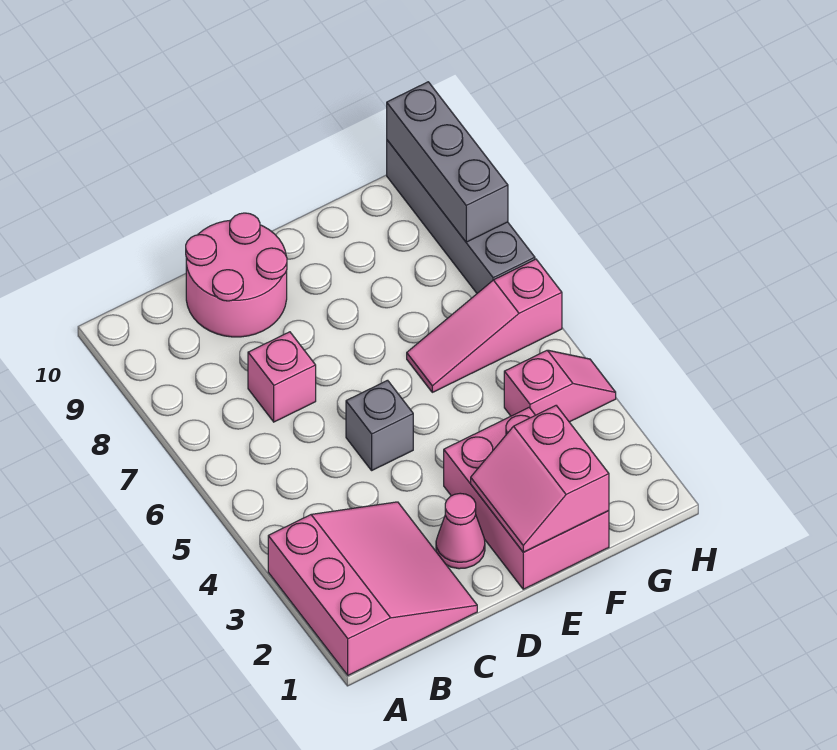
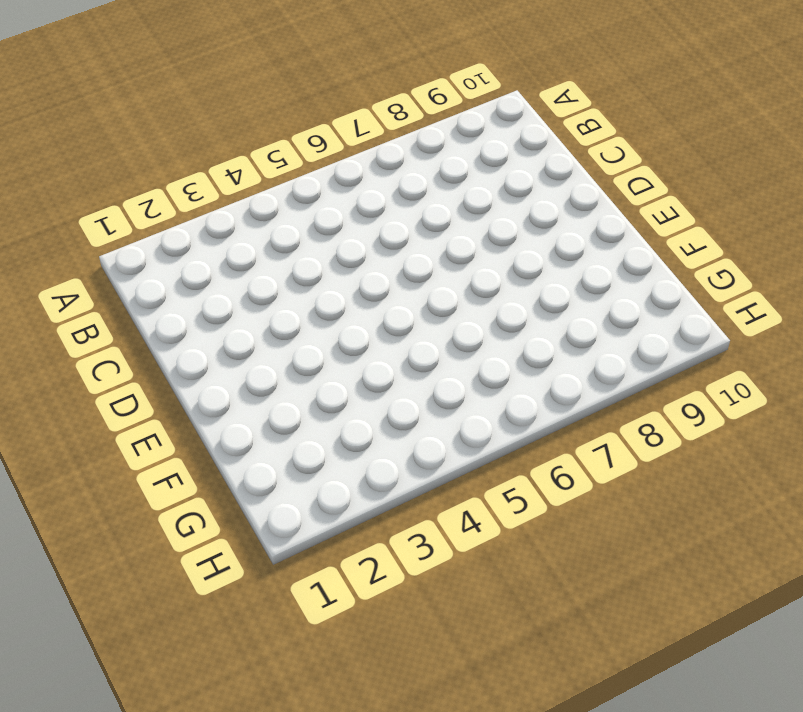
none -> pink slope A1:C3 level 1 top A
none -> pink brick C7 level 1

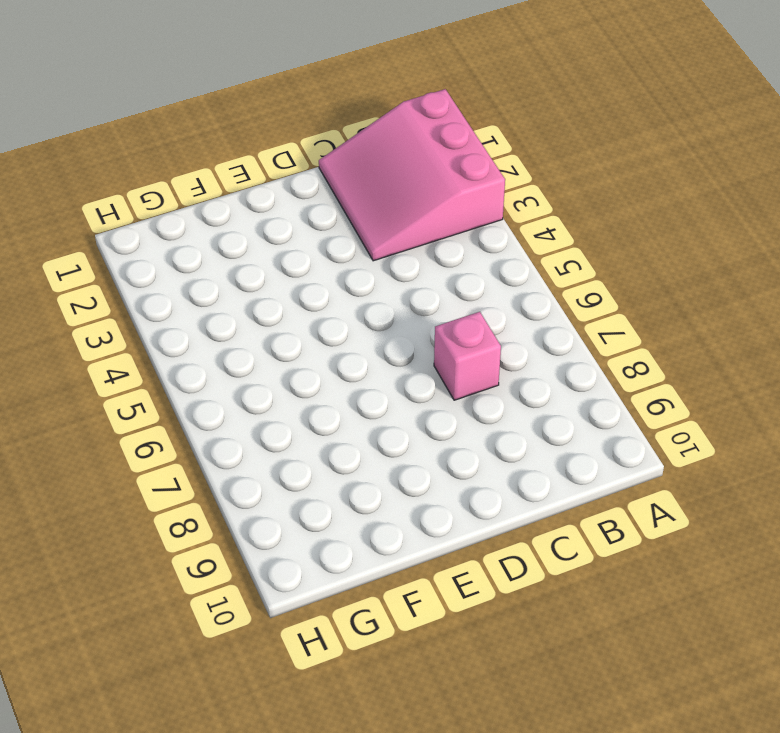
none -> pink round brick C9:D10 level 1
none -> pink cone D2 level 1

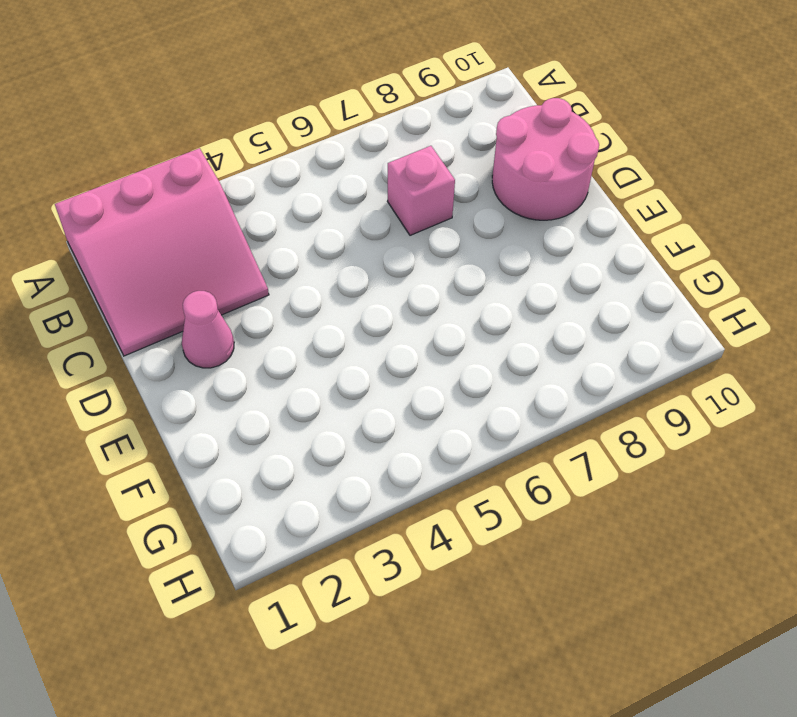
none -> grey brick D5 level 1
none -> pink brick E1:F3 level 1

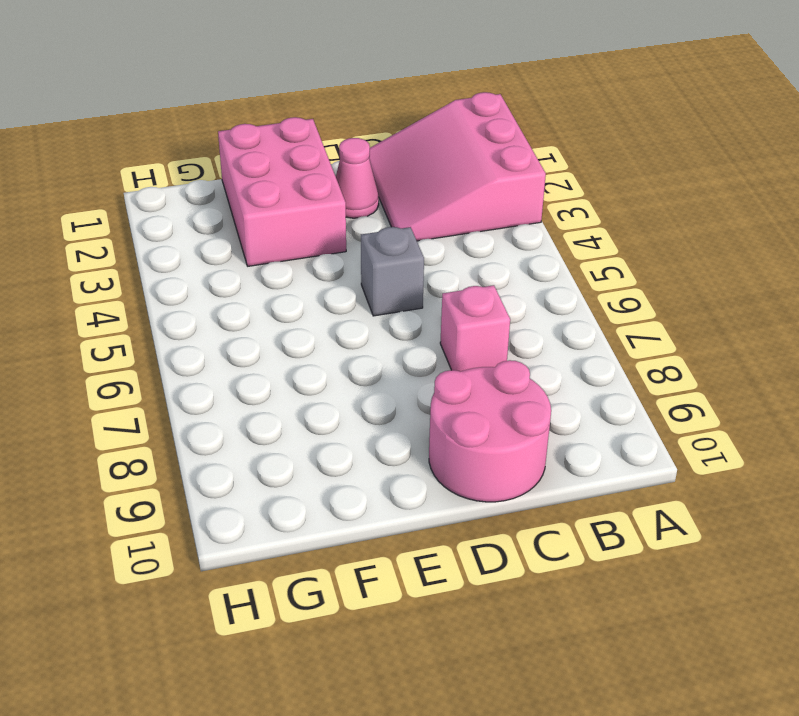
none -> pink slope F6:H6 level 1 top H
none -> pink slope G4:H4 level 1 top G

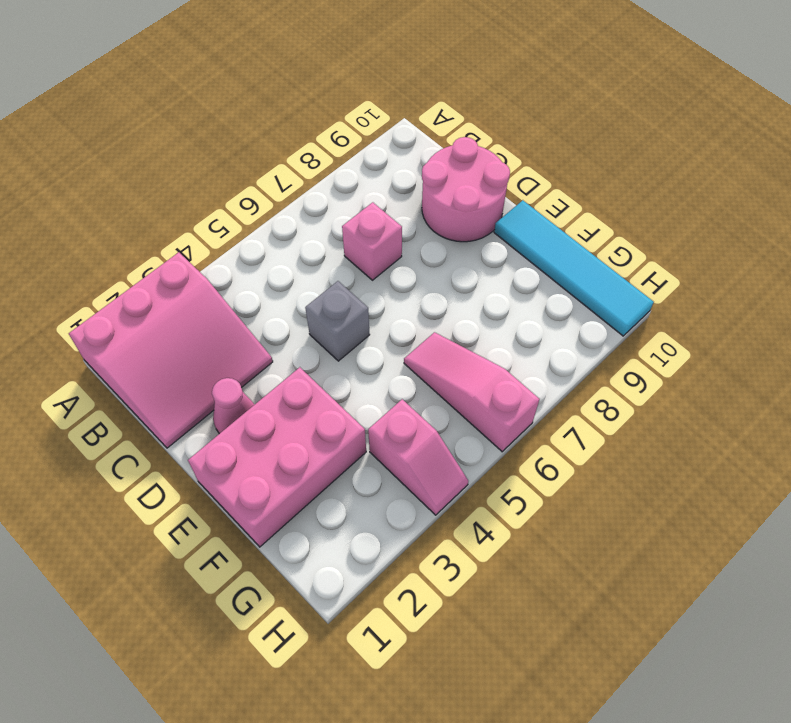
cyan tile E10:H10 level 1 -> grey brick H7:H10 level 1
none -> pink slope E1:F2 level 2 top F
none -> grey brick H8:H10 level 2

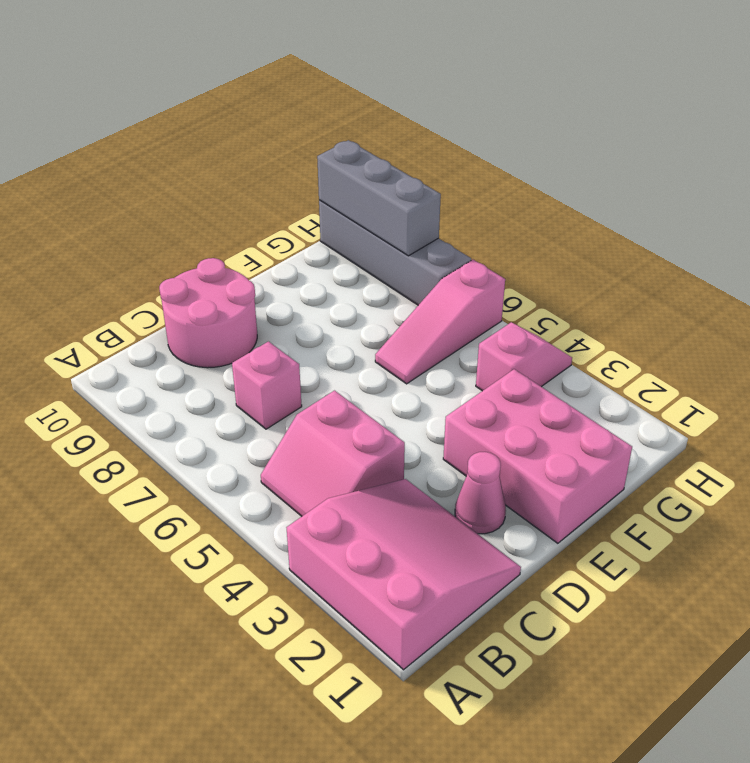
pink slope B4:C5 level 1 top C -> pink slope E1:F2 level 2 top F
none -> grey brick D5 level 1

